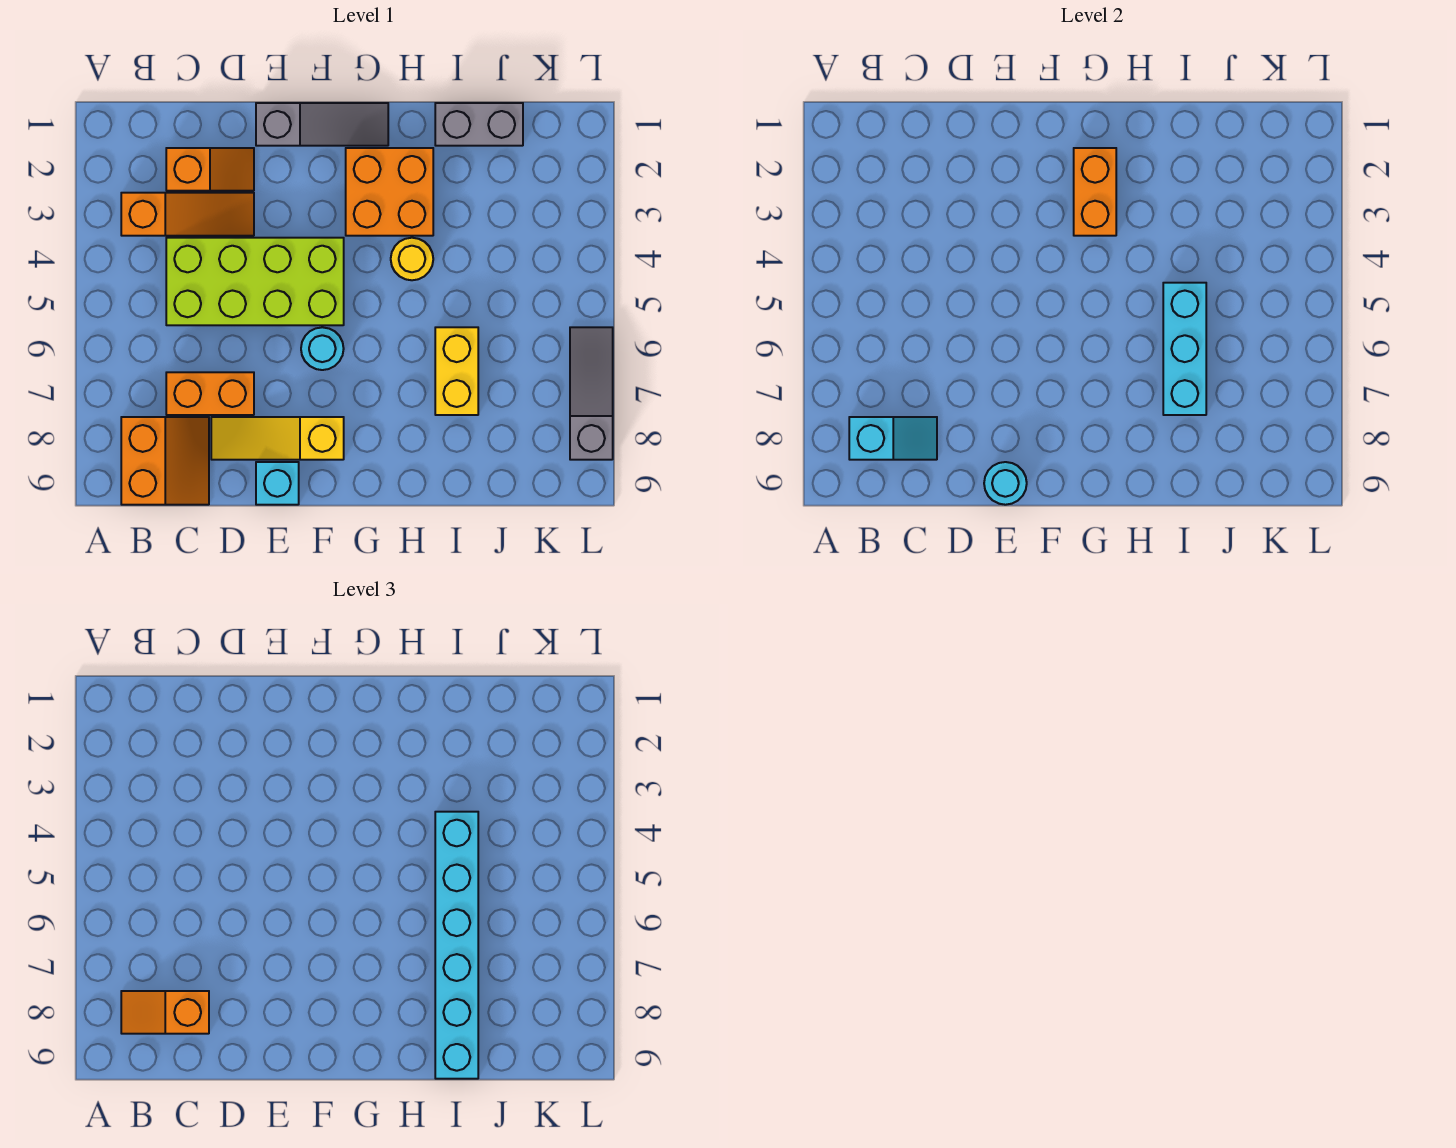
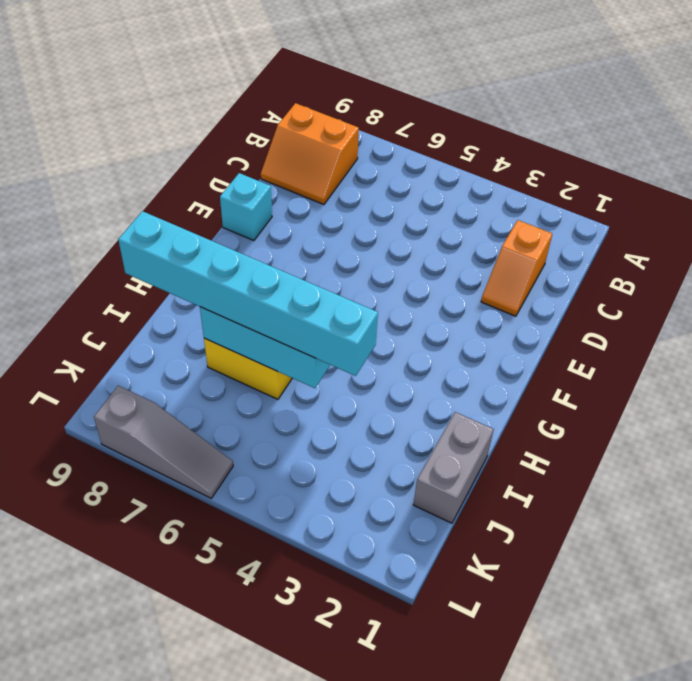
none -> orange slope B3:D3 level 1 top B
none -> lime brick C4:F5 level 1
none -> orange brick C7:D7 level 1

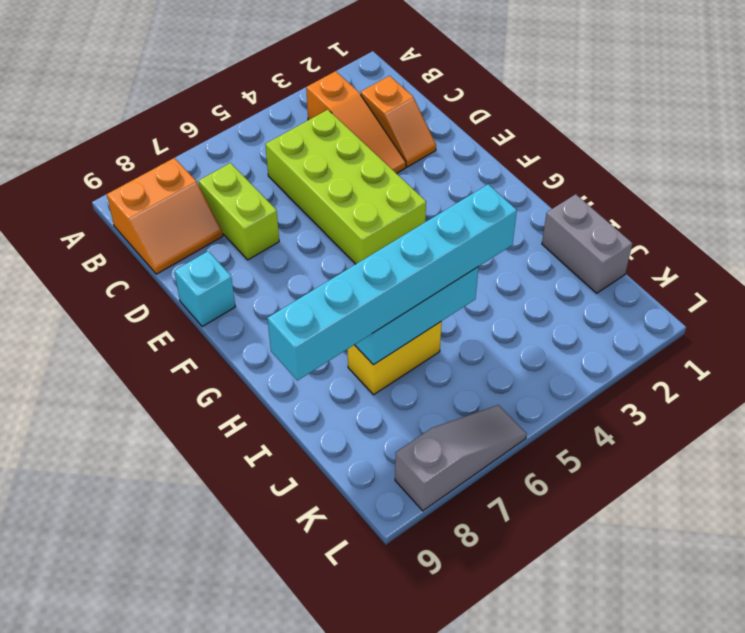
lime brick C7:D7 level 1 -> orange brick C7:D7 level 1
none -> yellow slope D8:F8 level 1 top F
none -> grey slope E1:G1 level 1 top E
none -> cyan round brick F6 level 1

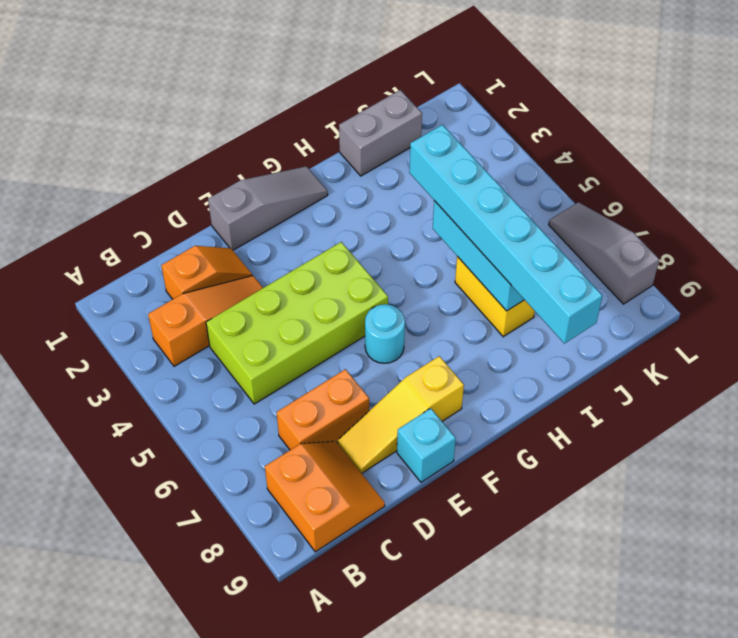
none -> orange brick G2:H3 level 1
none -> yellow round brick H4 level 1
none -> cyan slope B8:C8 level 2 top B

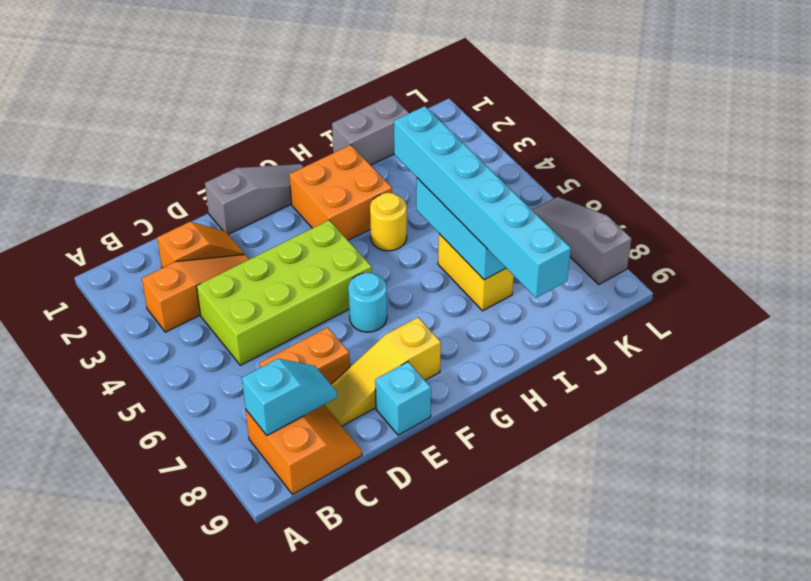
none -> cyan round brick E9 level 2
none -> orange brick G2:G3 level 2
none -> orange slope B8:C8 level 3 top C

